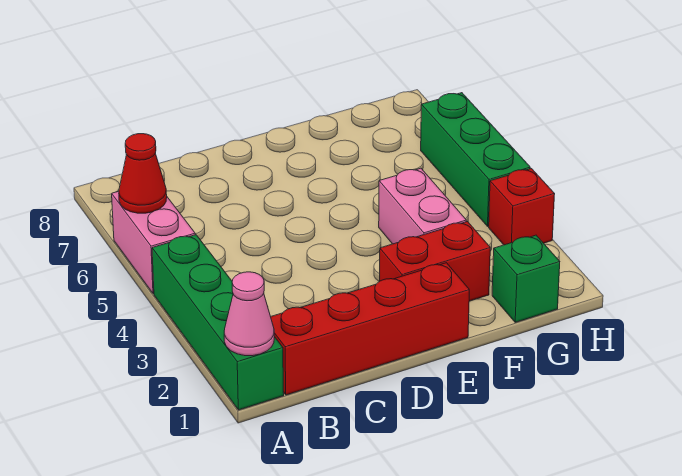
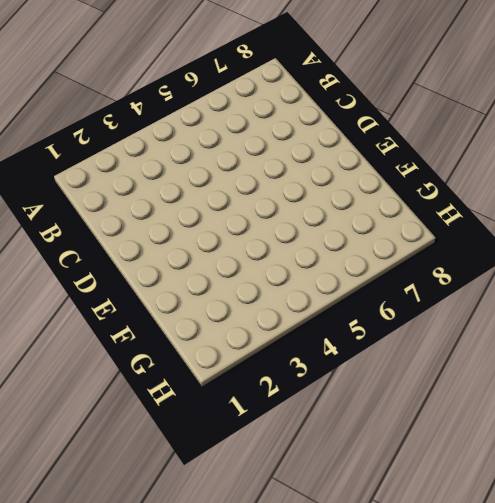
none -> green brick A1:A4 level 1
none -> pink brick A5:A6 level 1

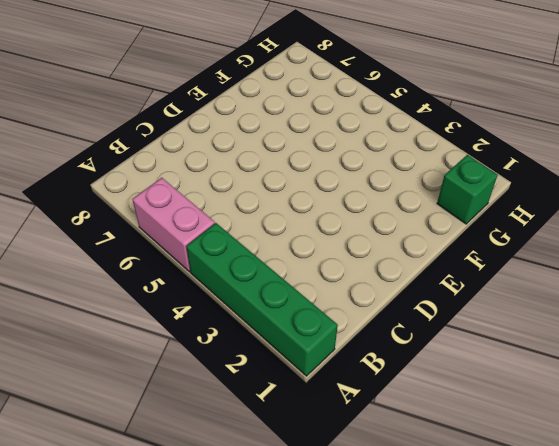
none -> red brick B1:E1 level 1
none -> red brick E2:F2 level 1

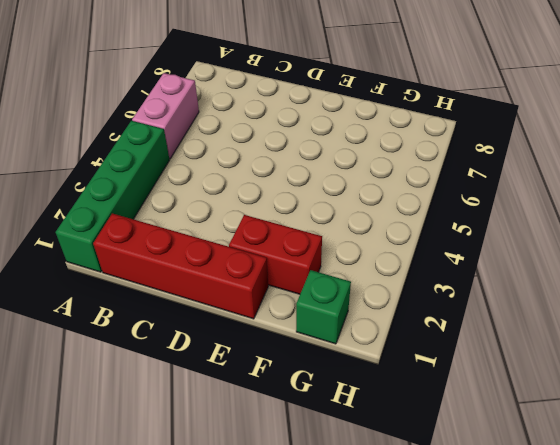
none -> pink brick F3:F4 level 1
none -> red brick H3 level 1

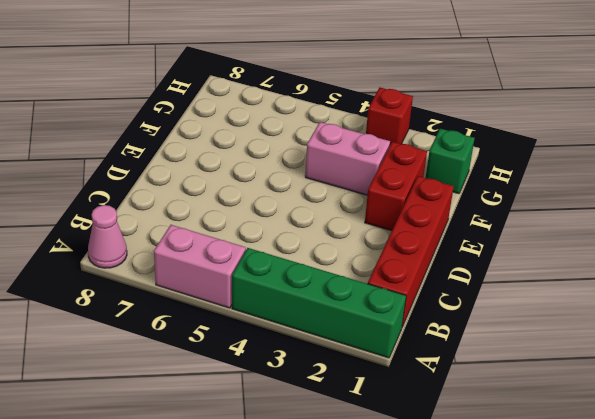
pink cone A8 level 1 -> pink cone A1 level 2
none -> green brick H4:H6 level 1
none -> red cone A6 level 2

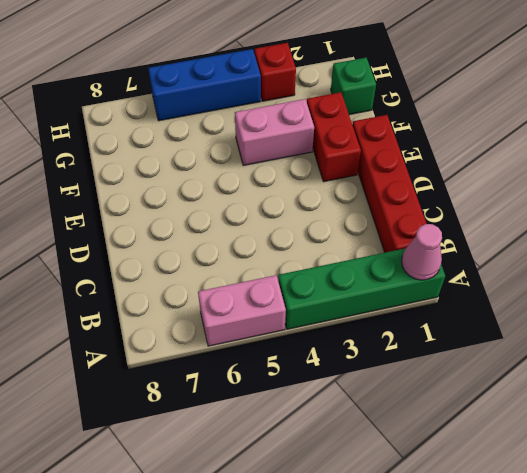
blue brick H4:H6 level 1 -> green brick H4:H6 level 1
none -> red cone A6 level 2

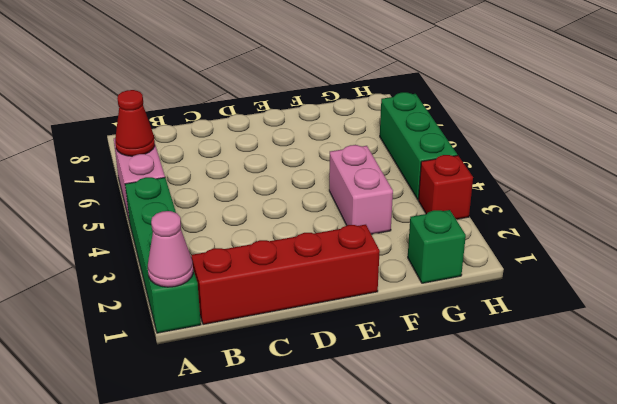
none -> red brick E2:F2 level 1

